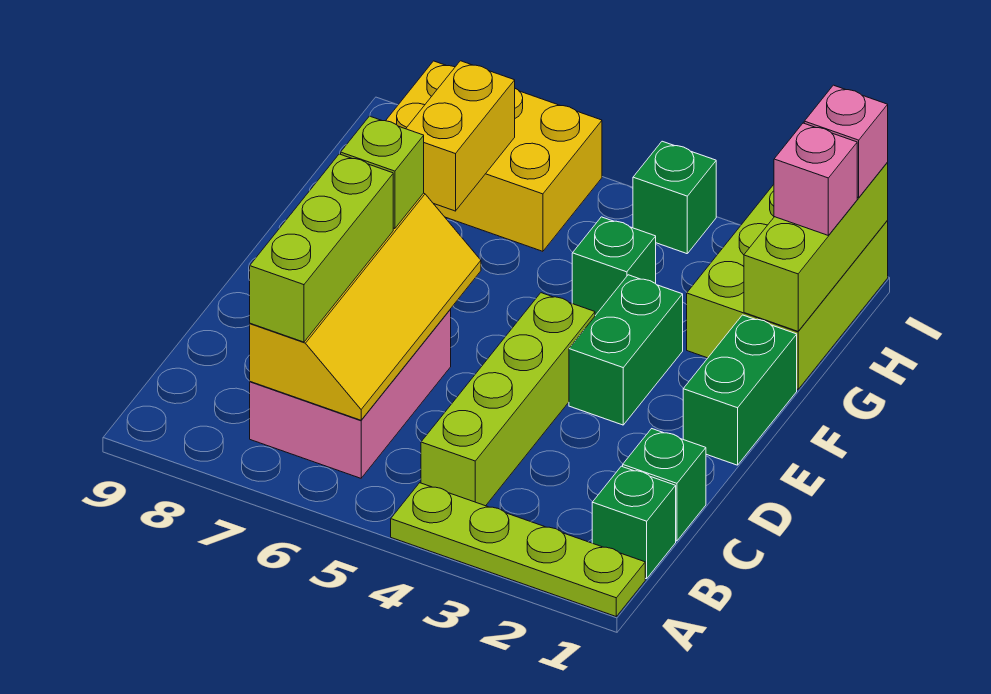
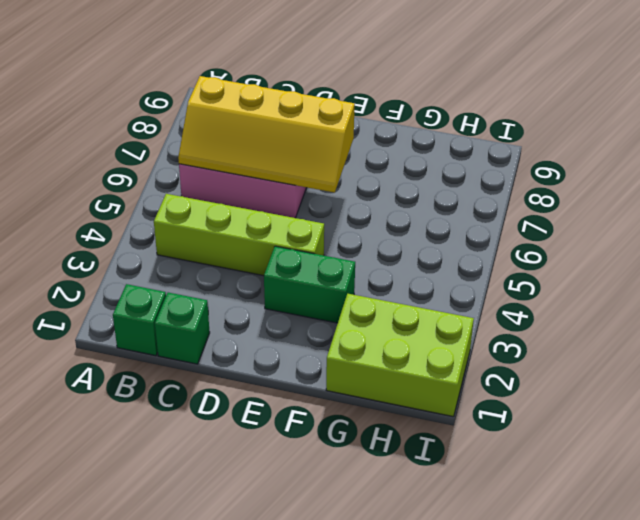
none -> lime plate A1:A4 level 1
none -> green brick E1:F1 level 1
none -> green brick G4 level 1

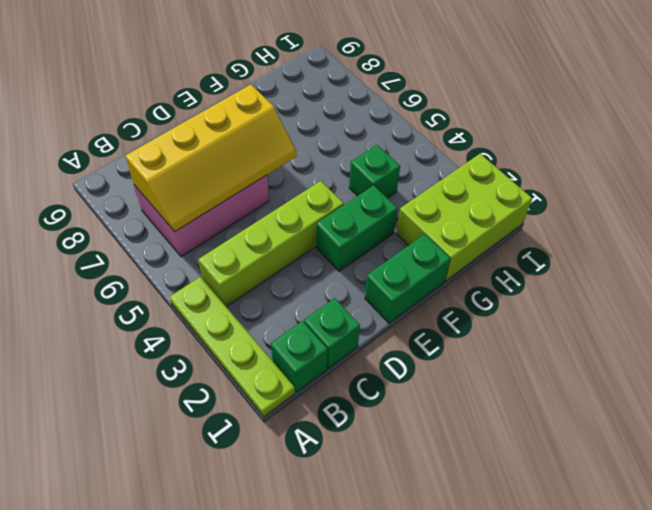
none -> yellow brick H6:I8 level 1
none -> green brick I4 level 1
none -> lime brick G1:I1 level 2

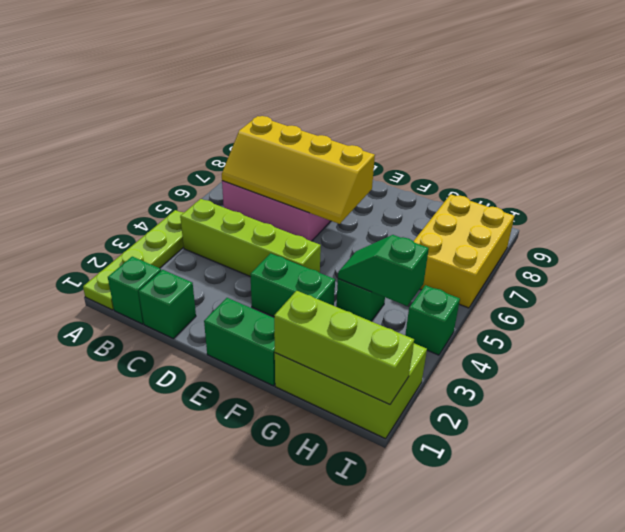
green slope G4:H4 level 2 top H -> none
none -> yellow brick G7:H7 level 2
none -> lime brick B7:D7 level 3
none -> lime brick E7 level 3

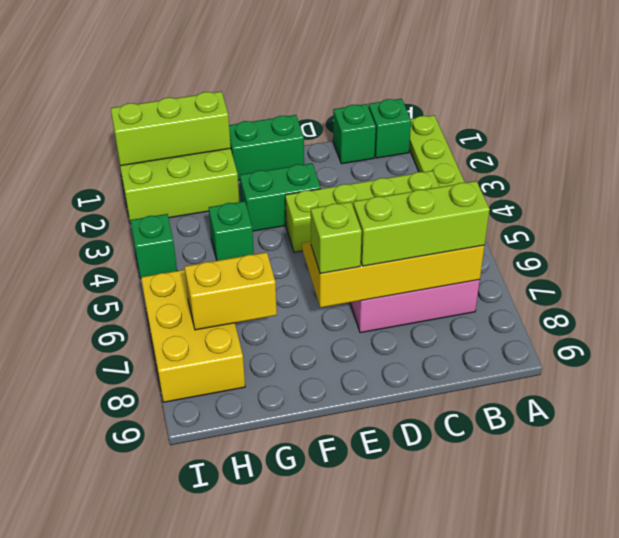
none -> pink brick H1 level 3
none -> pink brick I1 level 3

